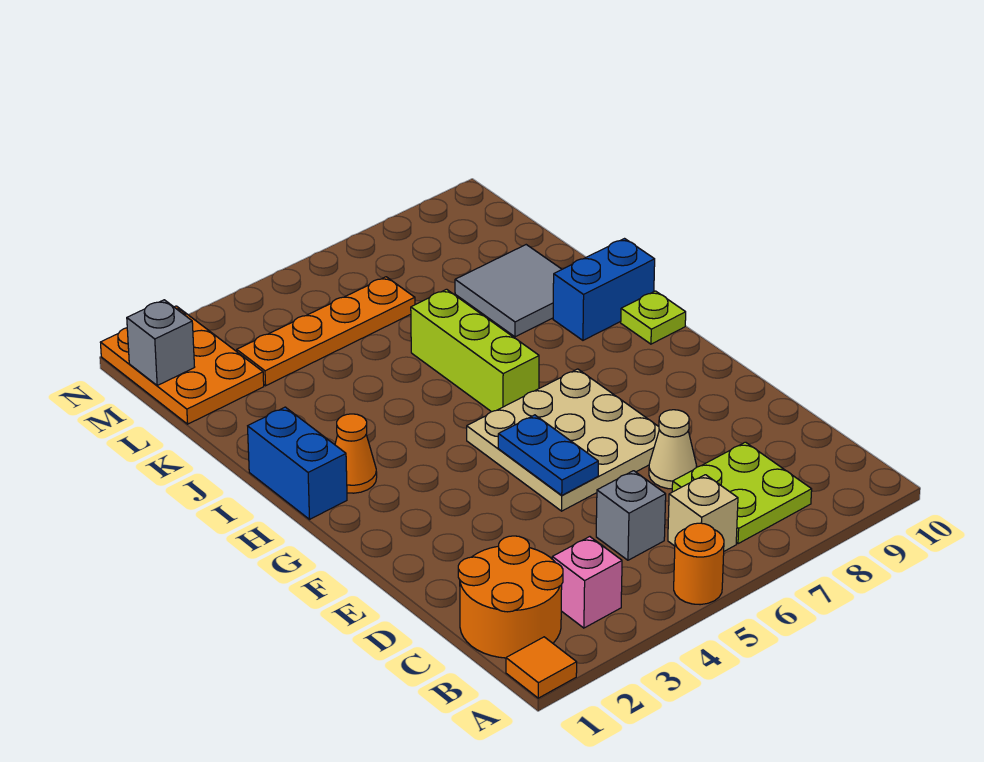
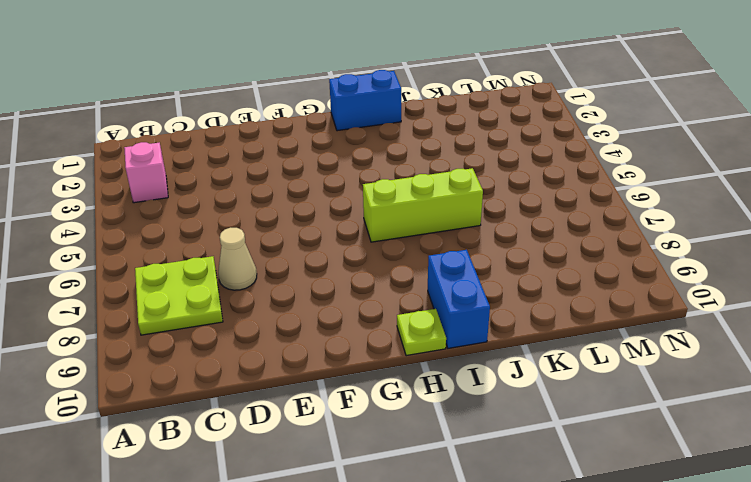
none -> orange tile A1 level 1
none -> orange round brick A5 level 1
none -> orange round brick B1:C2 level 1

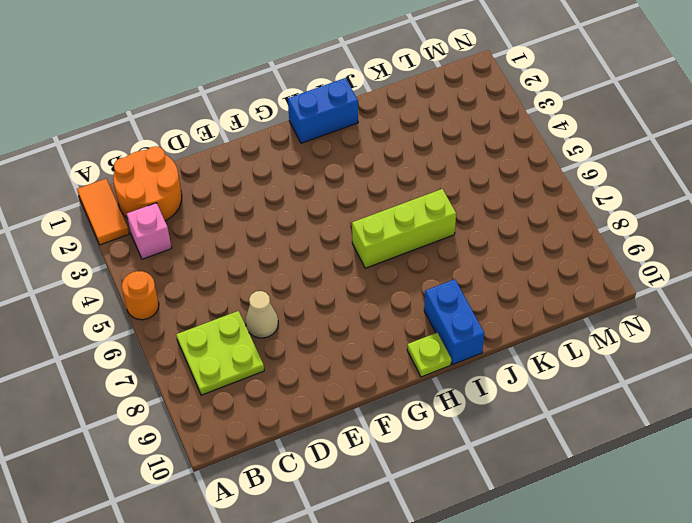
orange tile A1:A2 level 1 -> orange tile A1 level 1
none -> tan brick B6 level 1
none -> grey brick C5 level 1
none -> tan plate E5:G7 level 1

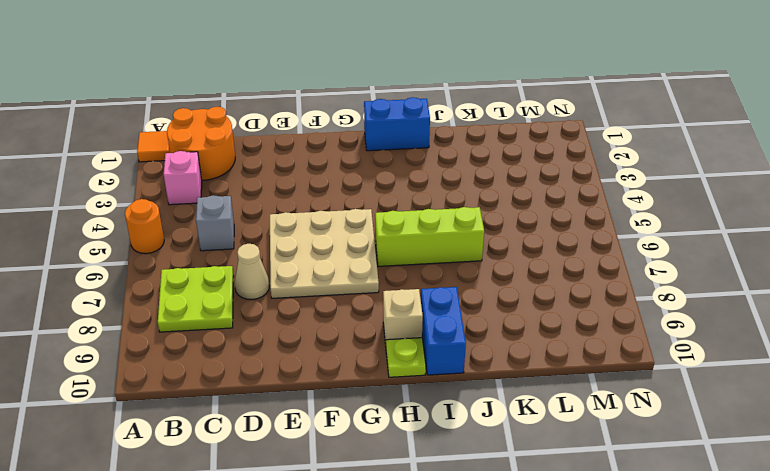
tan brick H9 level 1 -> tan brick B6 level 1
none -> orange cone H2 level 1
none -> grey tile J8:K9 level 1
none -> orange plate L1:N2 level 1

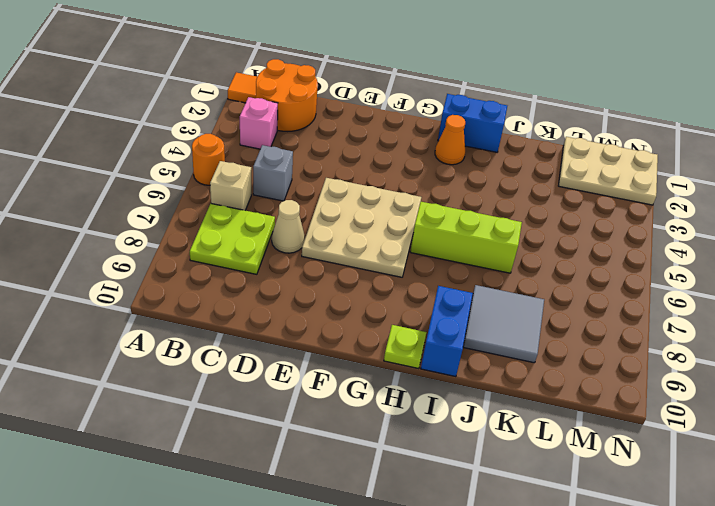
tan plate L1:N2 level 1 -> orange plate L1:N2 level 1
none -> orange plate L3:L6 level 1
none -> blue plate E5:F5 level 2
none -> grey brick M1 level 2

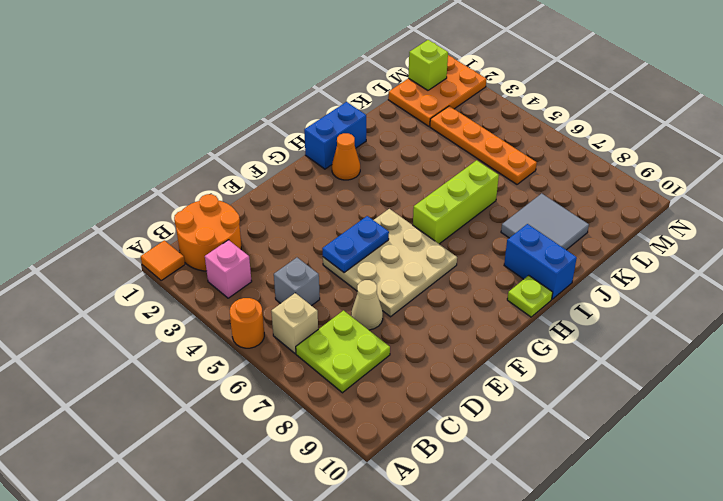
lime brick M1 level 2 -> grey brick M1 level 2

